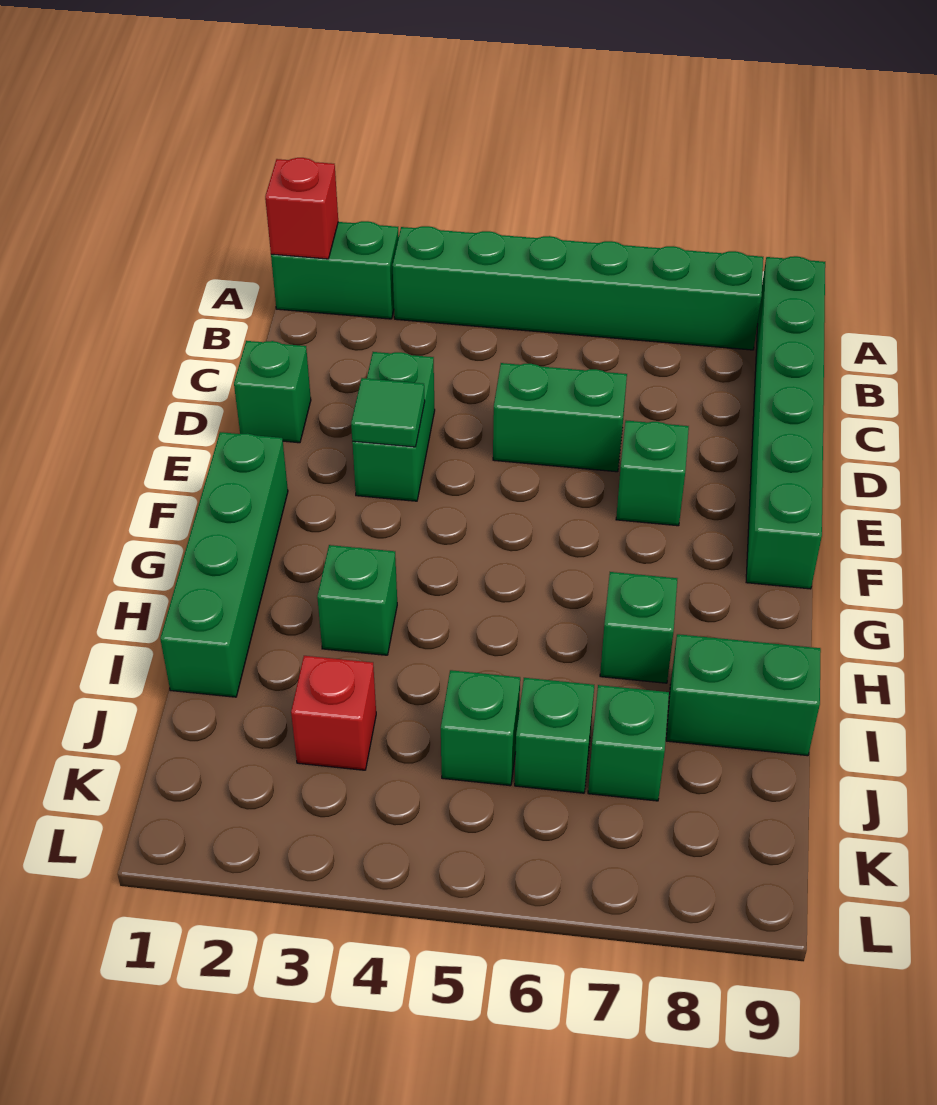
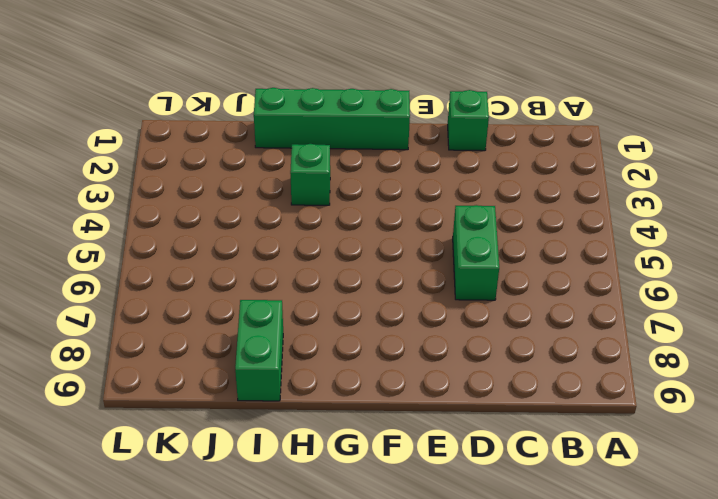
none -> green brick A1:A2 level 1
none -> green brick A3:A8 level 1
none -> green brick A9:F9 level 1

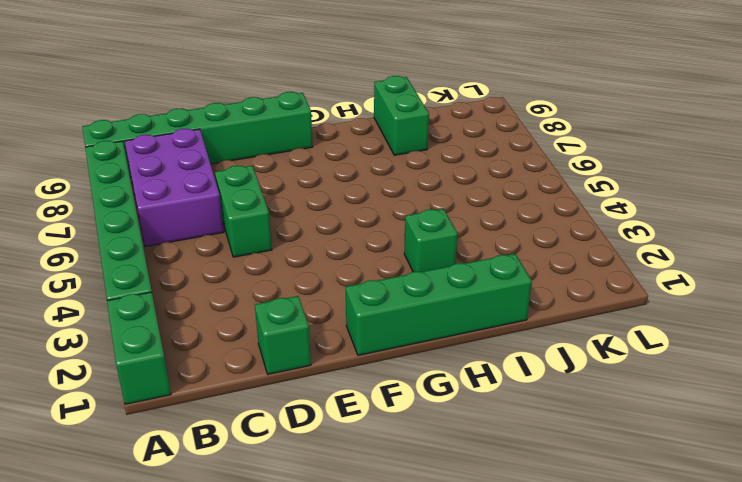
purple brick B6:C8 level 1 -> none
none -> green brick D3:E3 level 1
none -> green brick E7 level 1
none -> green brick H7 level 1

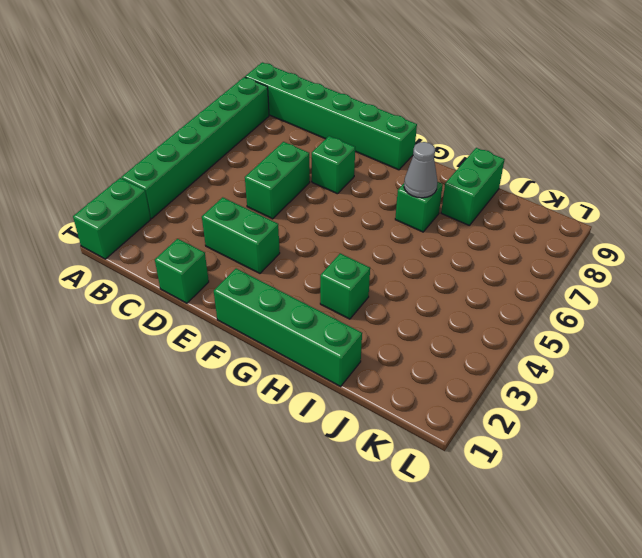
grey cone H7 level 2 -> none
none -> red brick J3 level 1
none -> green brick J5 level 1
none -> green brick J6 level 1

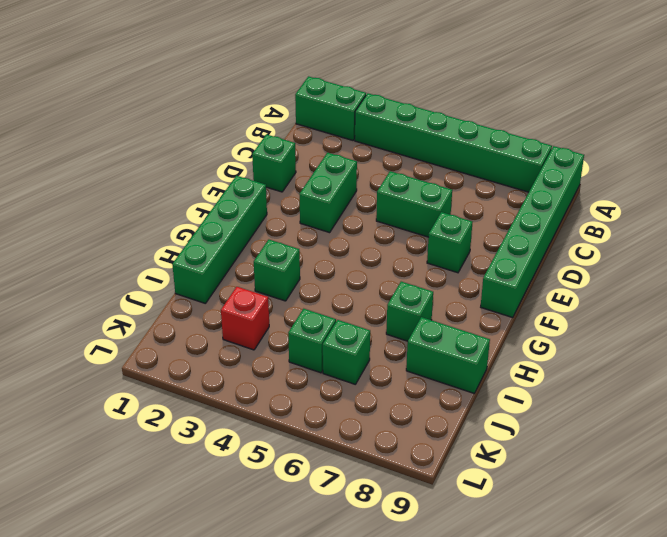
none -> green brick J7 level 1
none -> red brick A1 level 2
none -> green tile E3 level 2

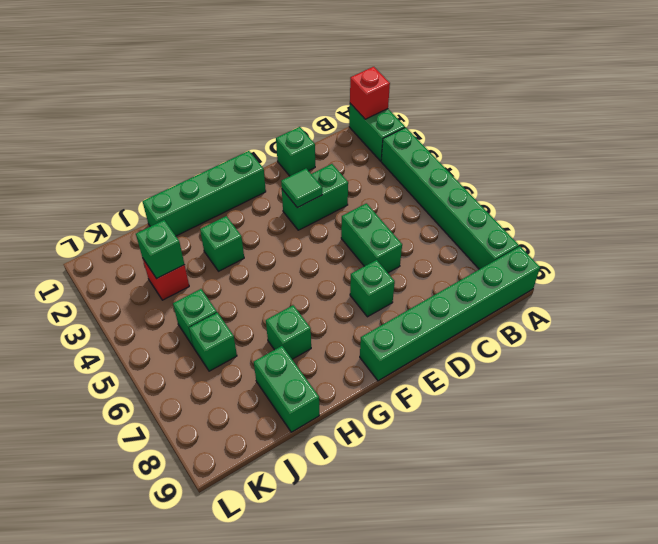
green brick J3 level 2 -> green brick J7 level 1

